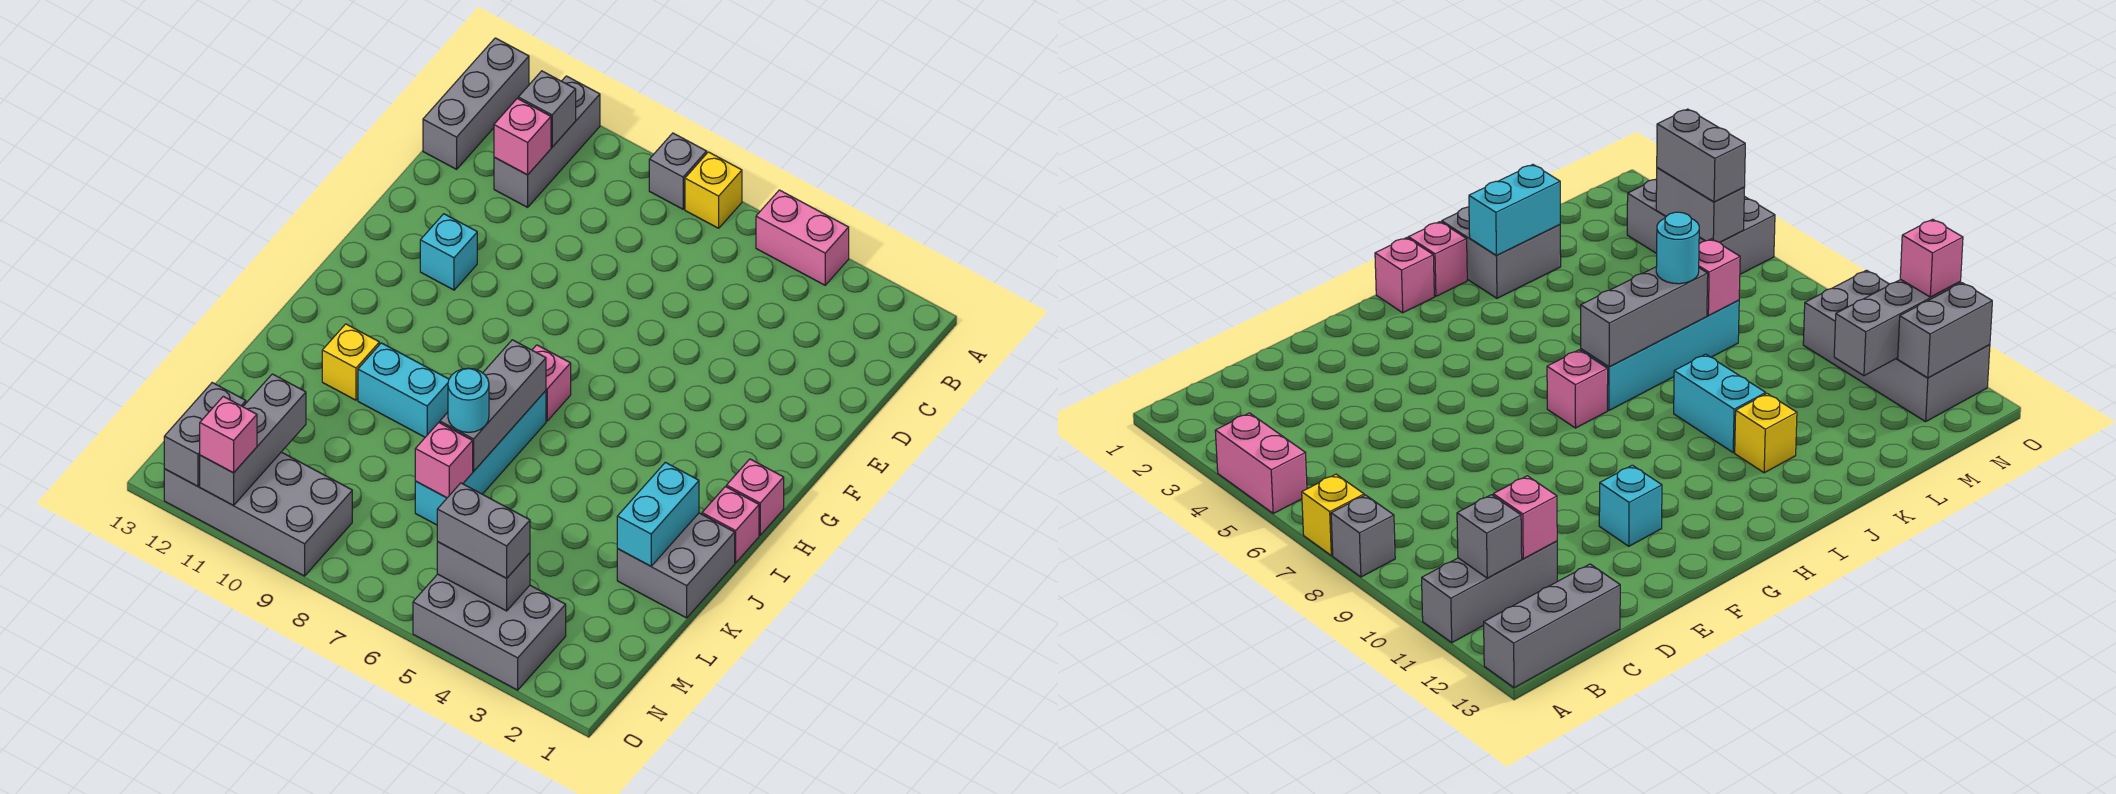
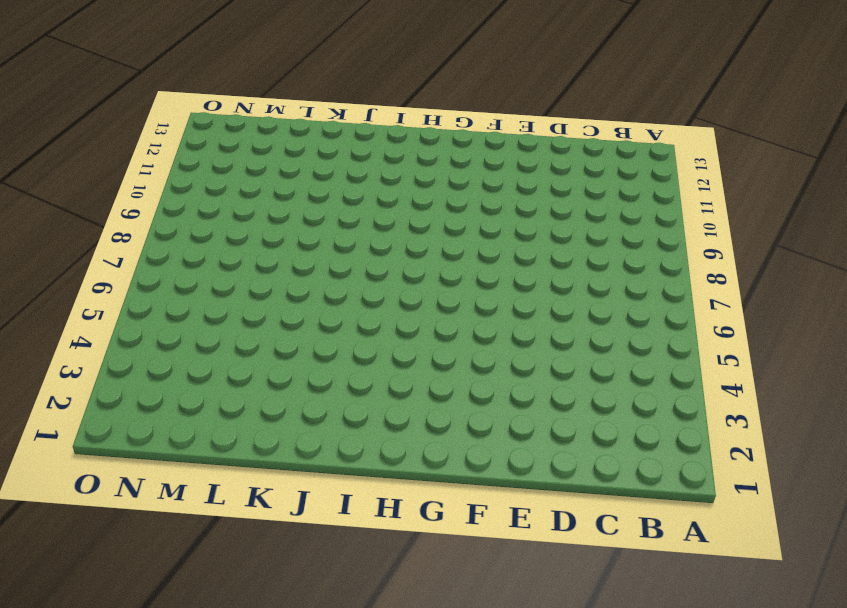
none -> pink brick A4:A5 level 1
none -> yellow brick A7 level 1
none -> grey brick A8 level 1

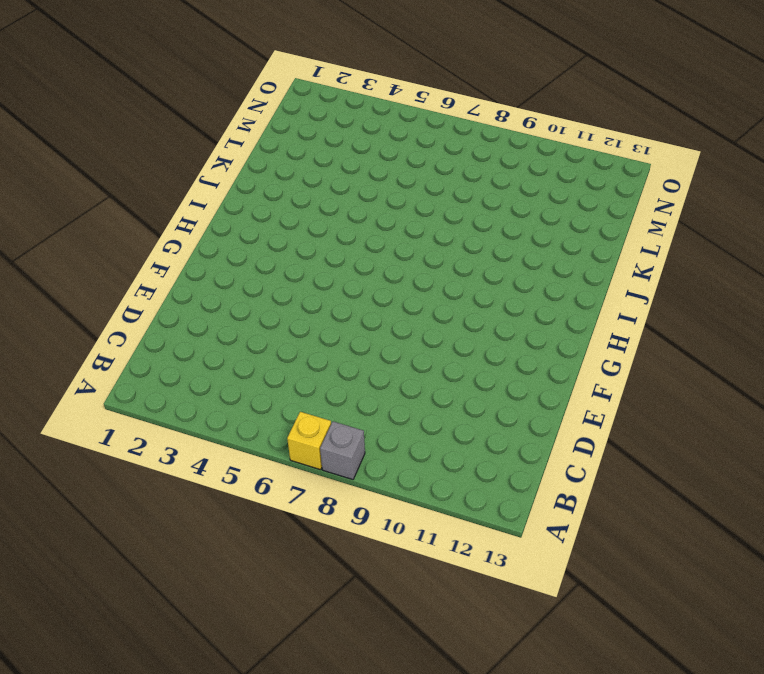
none -> pink brick A4:A5 level 1
none -> grey brick A11:C11 level 1
none -> grey brick A13:C13 level 1

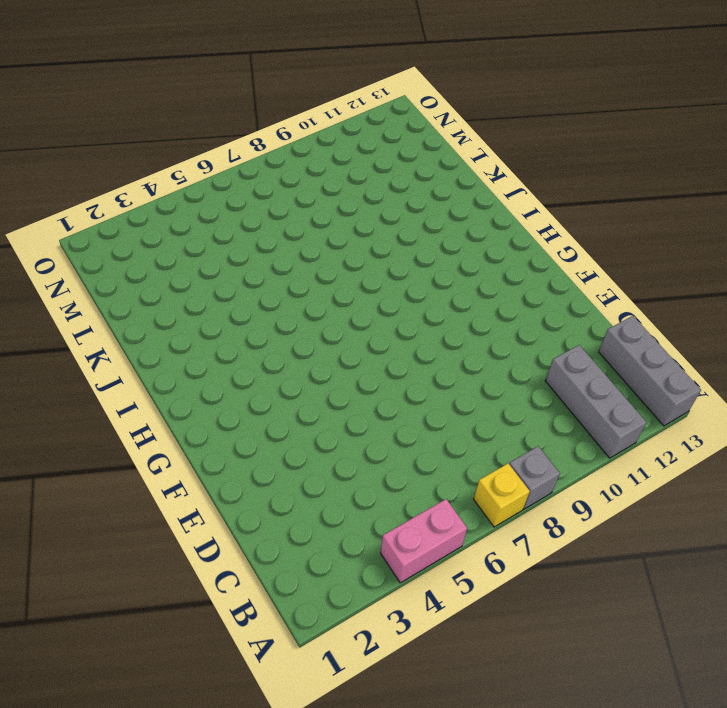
none -> cyan brick F11 level 1
none -> pink brick H1 level 1
none -> pink brick H7 level 1

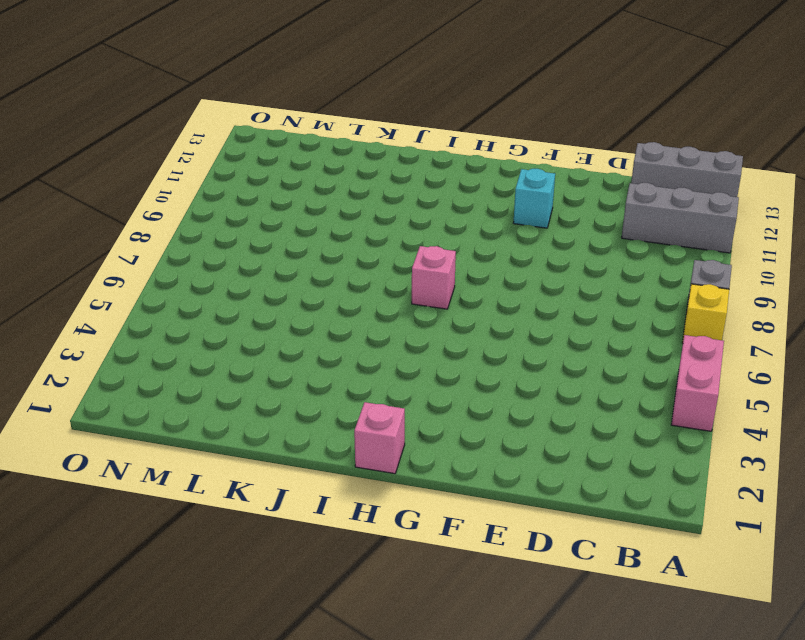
none -> pink brick I1 level 1
none -> cyan brick I7:L7 level 1
none -> grey brick J1:K2 level 1

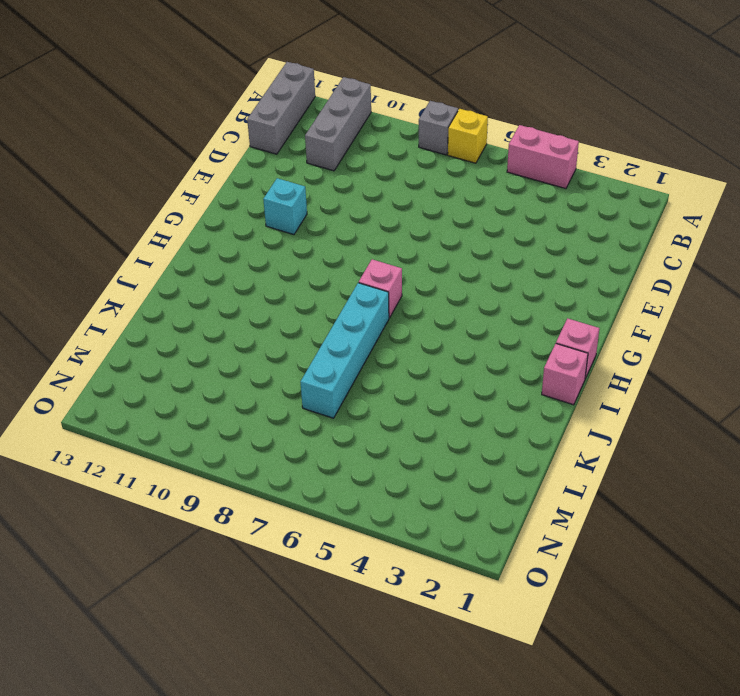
none -> grey brick J1:K2 level 1
none -> cyan brick J9:J10 level 1
none -> yellow brick J11 level 1

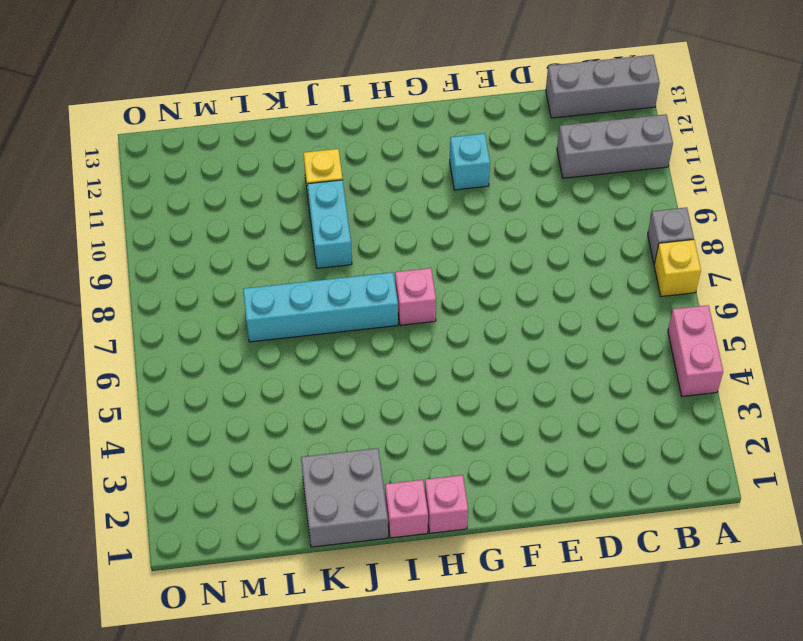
none -> grey brick N3:O5 level 1
none -> grey brick N9:O12 level 1
none -> grey brick B11 level 2

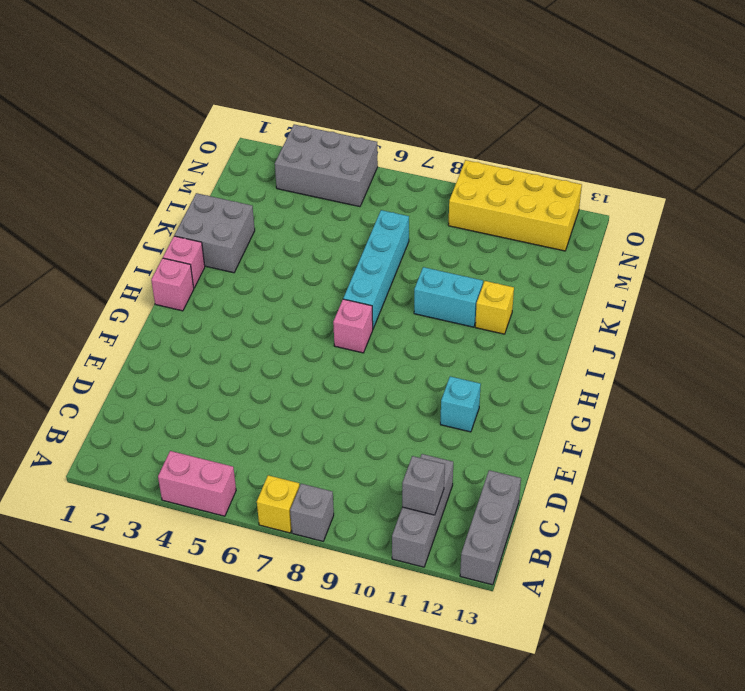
yellow brick N9:O12 level 1 -> grey brick N9:O12 level 1
none -> pink brick C11 level 2
none -> grey brick I7:K7 level 2
none -> cyan brick J2:K2 level 2

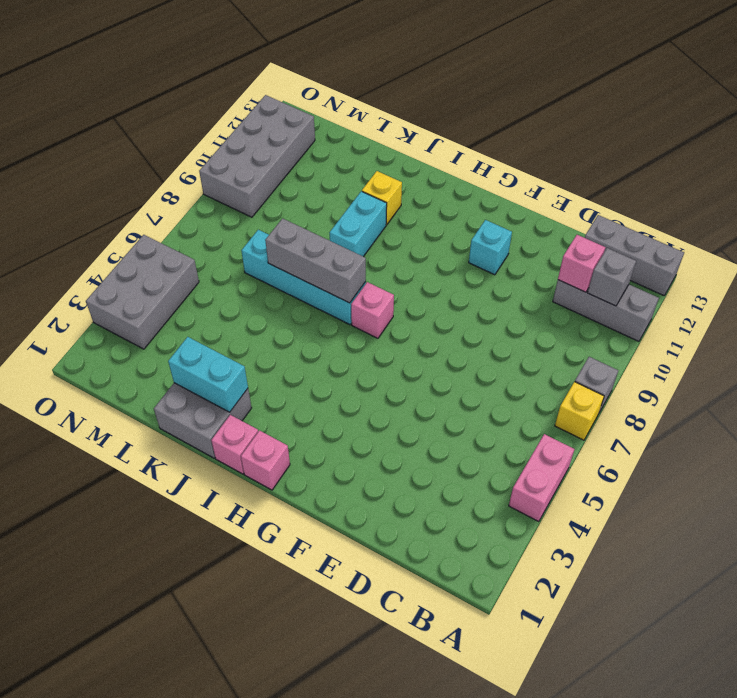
none -> pink brick L7 level 2
none -> grey brick M11:O11 level 2
none -> grey brick N4:N5 level 2

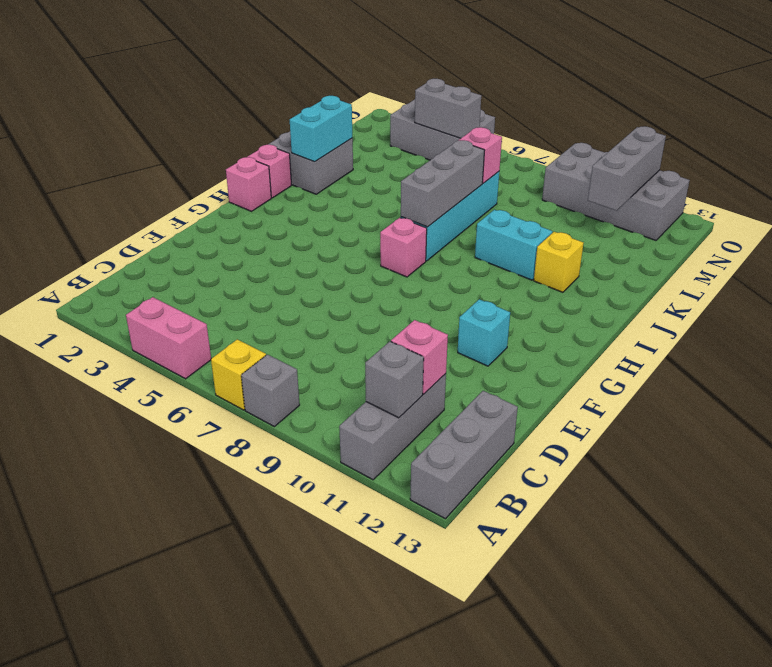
none -> grey brick N12:O12 level 2
none -> cyan round brick K7 level 3
none -> grey brick N4:N5 level 3

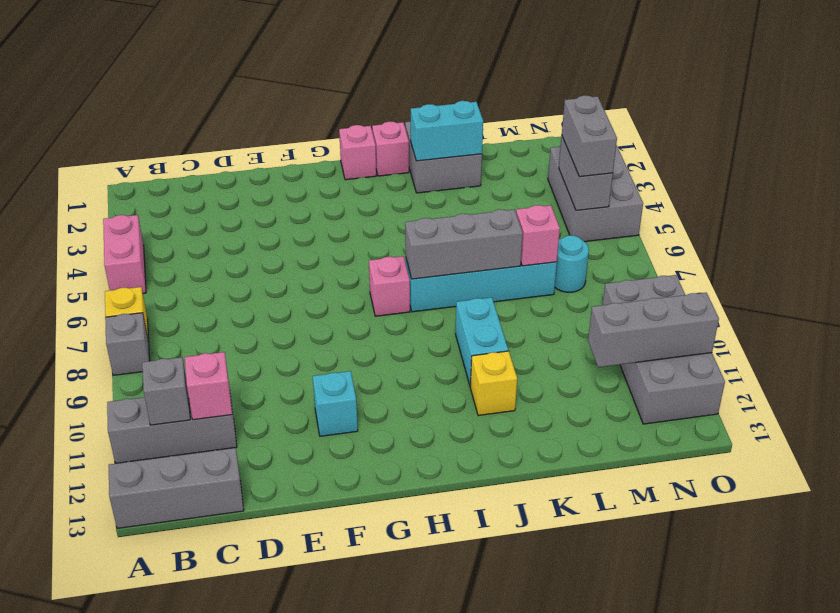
cyan round brick M7 level 1 -> cyan round brick K7 level 3
none -> grey brick N12:O12 level 2
none -> pink brick O11 level 3

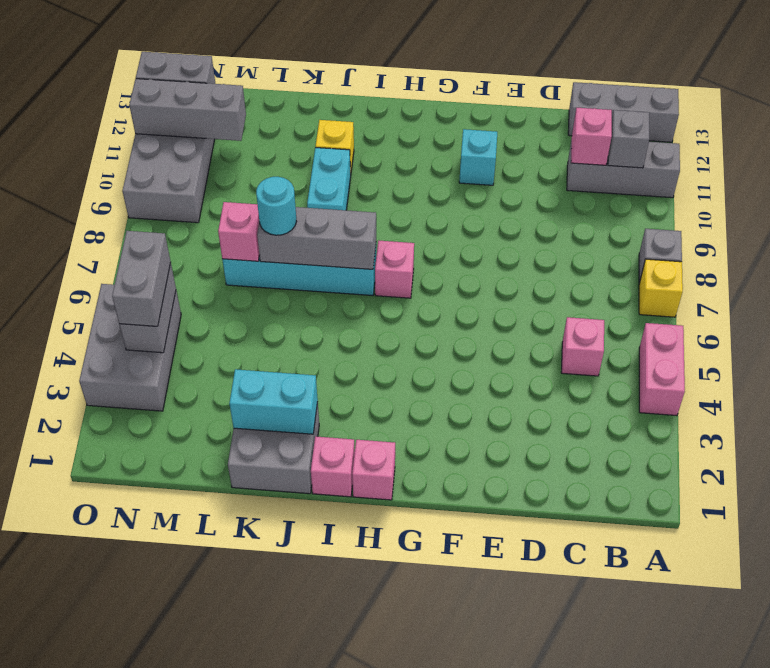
pink brick C5 level 1 -> pink brick O11 level 3

